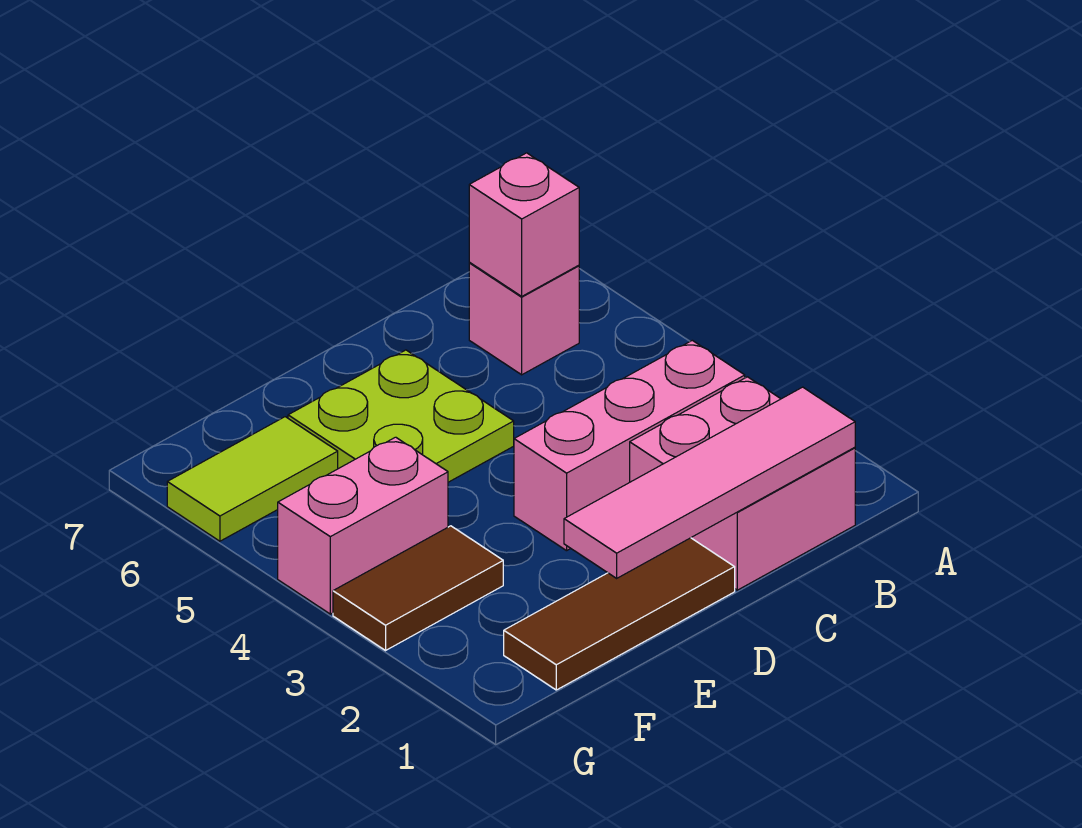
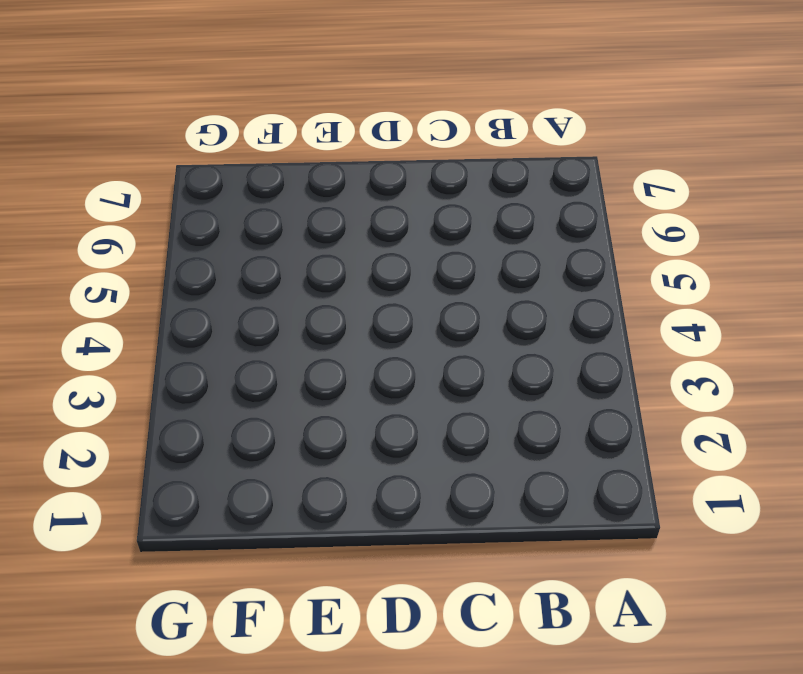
none -> pink brick B1:C2 level 1
none -> pink brick B3:D3 level 1

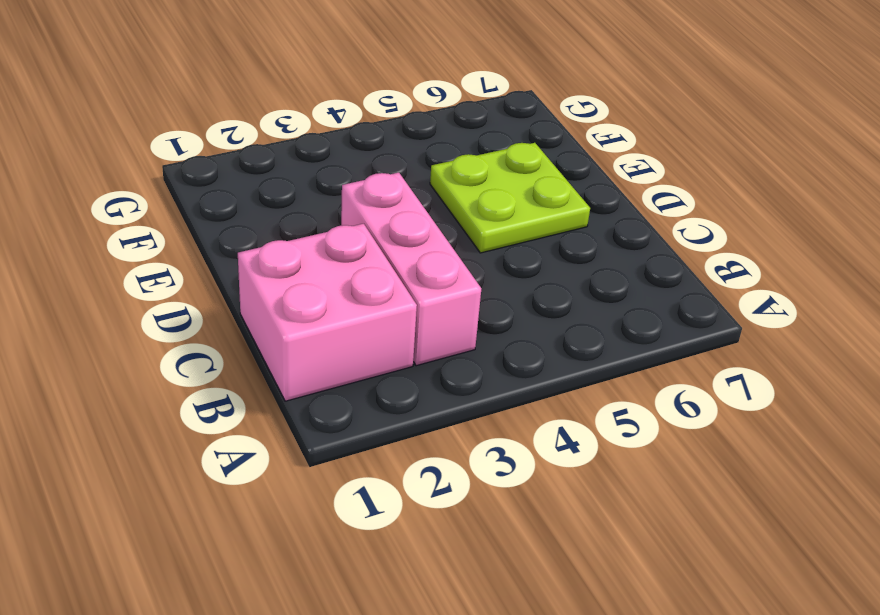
none -> pink brick B6 level 1
none -> brown tile D1:F1 level 1

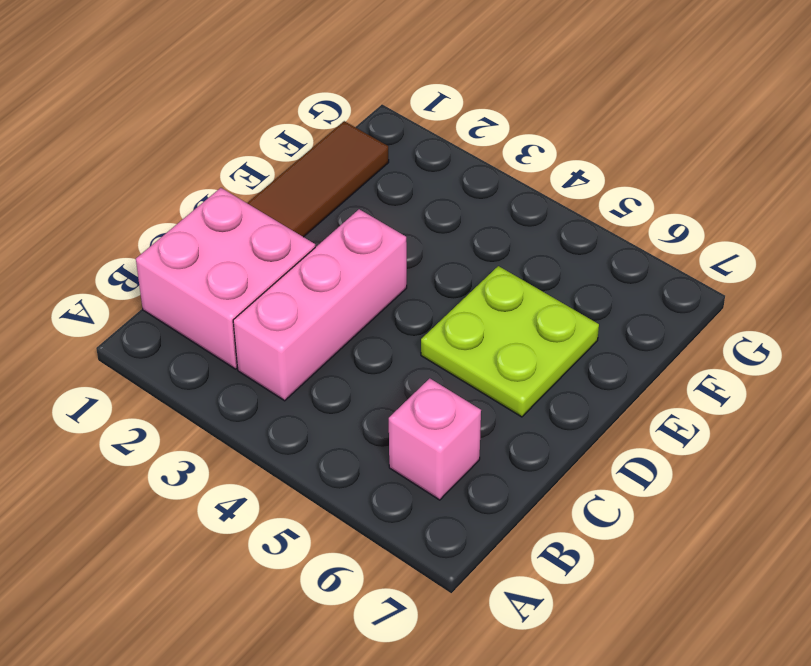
none -> brown tile F3:G3 level 1
none -> pink brick F4:G4 level 1

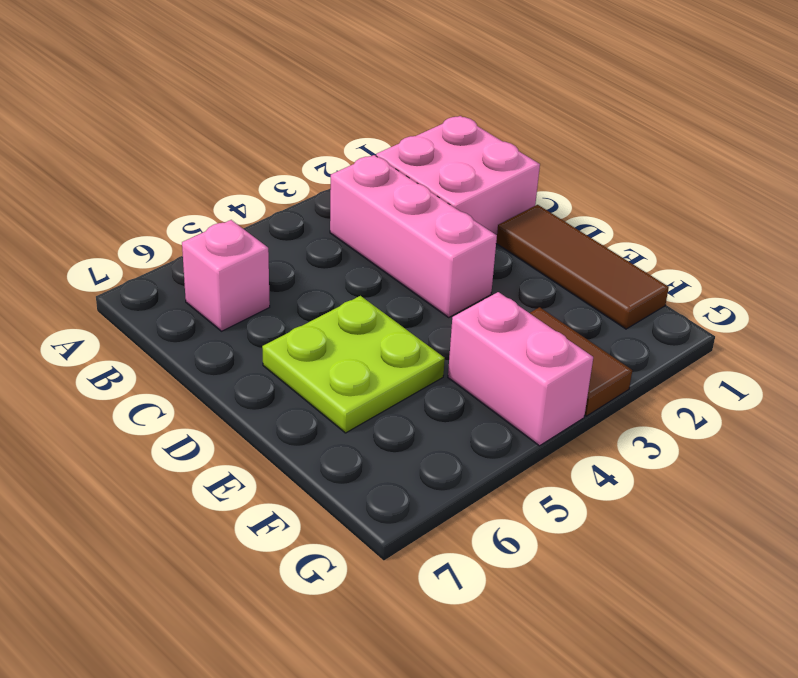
none -> lime tile F6:G6 level 1
none -> pink tile B1:E1 level 2

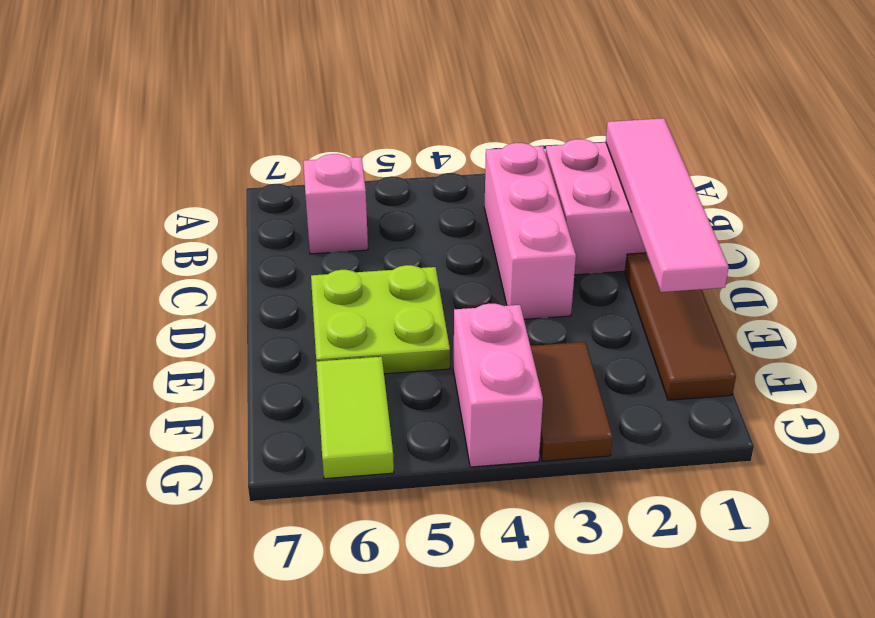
none -> pink brick B6 level 2

